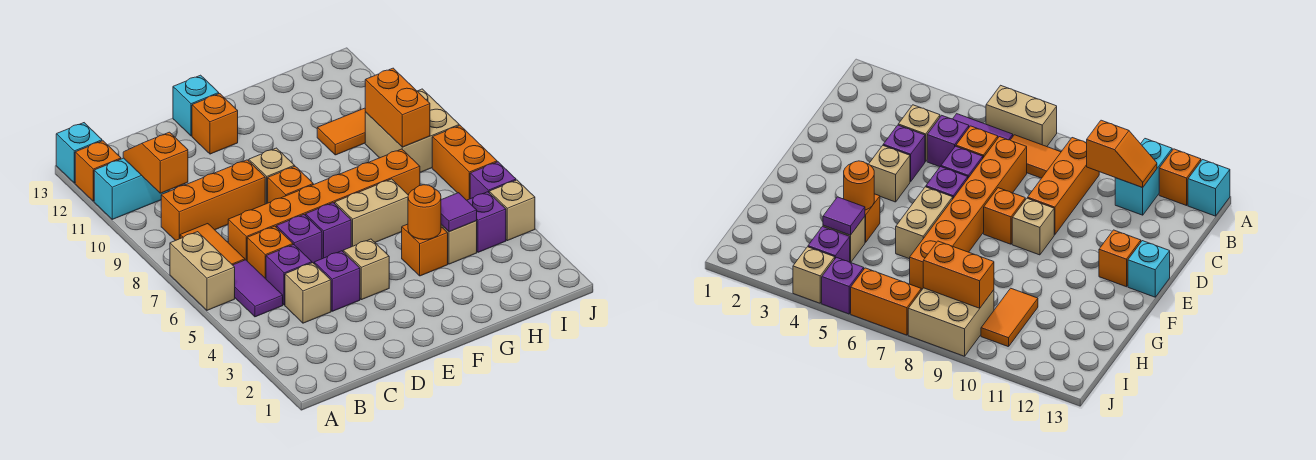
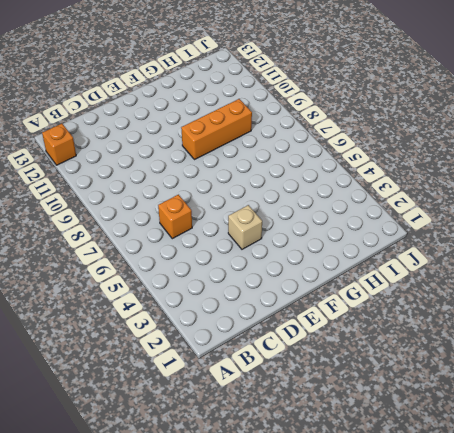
orange brick F9:H9 level 1 -> orange brick B9:D9 level 1
none -> tan brick A6:A7 level 1
none -> cyan brick A11:B11 level 1
none -> cyan brick A13 level 1
none -> purple tile B5:B6 level 1

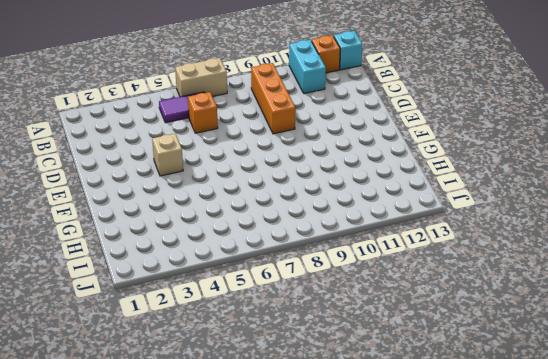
none -> orange tile B7:B8 level 1
none -> tan brick C4 level 1
none -> purple brick C5 level 1
none -> orange brick C7:H7 level 1

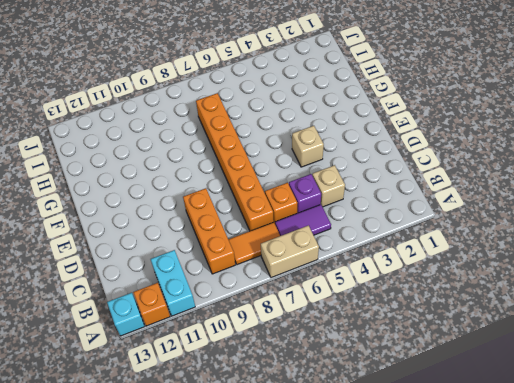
none -> purple brick D4 level 1
none -> purple brick D6 level 1
none -> purple brick E6 level 1
none -> orange brick E8 level 1

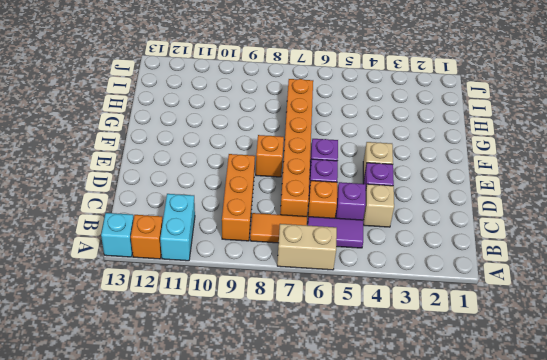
none -> tan brick E9 level 1
none -> orange brick E12 level 1
none -> cyan brick E13 level 1
none -> tan brick F6:G6 level 1

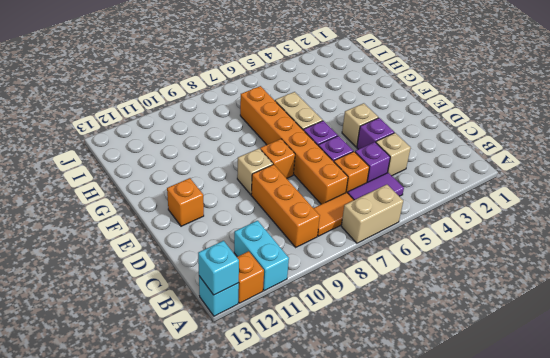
cyan brick A13 level 2 -> cyan brick E13 level 1
none -> orange brick G4 level 1
none -> tan brick H4 level 1
none -> orange tile H10:I10 level 1
none -> purple brick I4 level 1

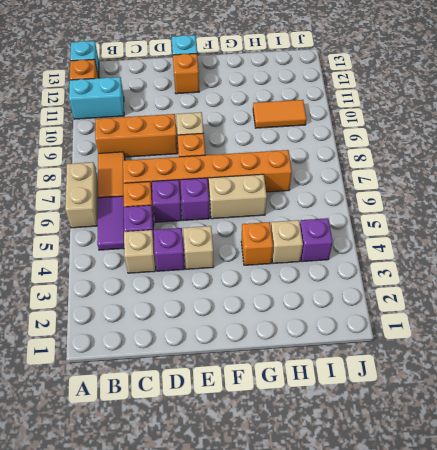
none -> tan brick I8:J9 level 1
none -> tan brick J4 level 1
none -> purple brick J5 level 1
none -> orange brick J6:J7 level 1

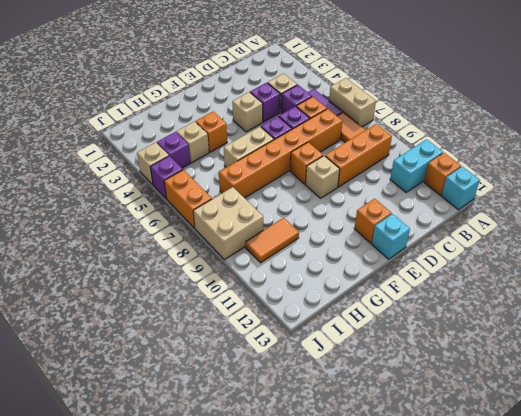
none -> orange slope B10:B11 level 2 top 10
none -> orange round brick G4 level 2
none -> purple tile H4 level 2
none -> orange brick I8:I9 level 2

